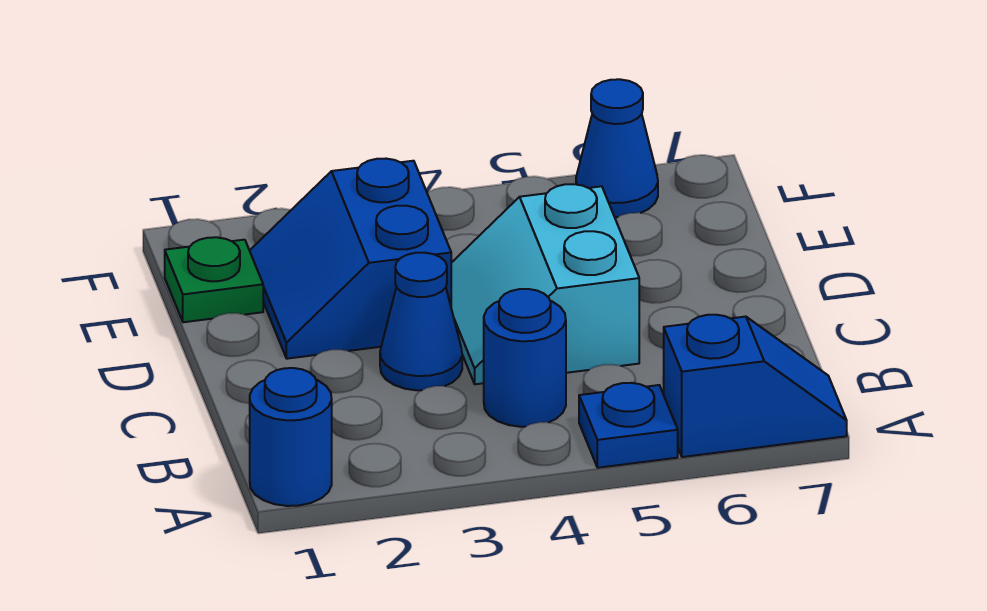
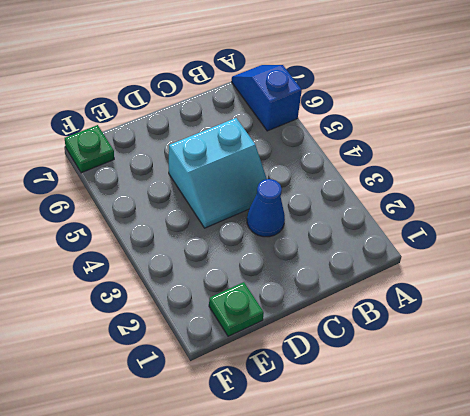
green plate F7 level 1 -> none
none -> blue round brick A1 level 1
none -> blue plate A5 level 1

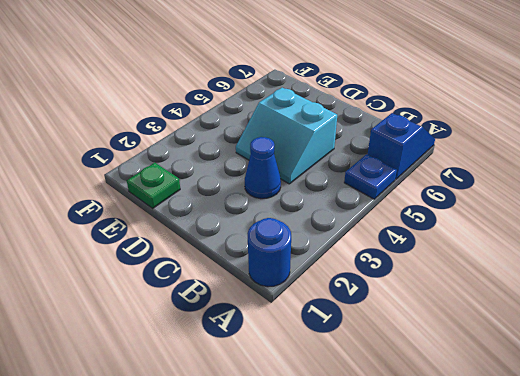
none -> blue round brick B4 level 1
none -> blue slope D2:E3 level 1 top 3

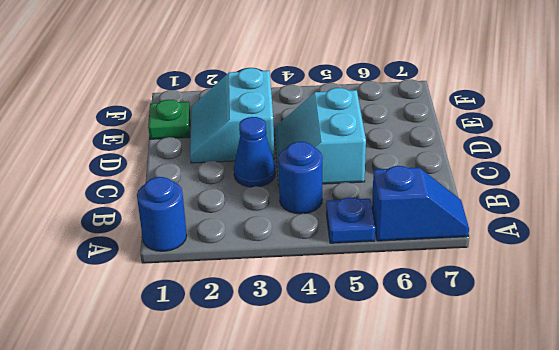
cyan slope D2:E3 level 1 top 3 -> blue slope D2:E3 level 1 top 3
none -> blue cone F6 level 1

